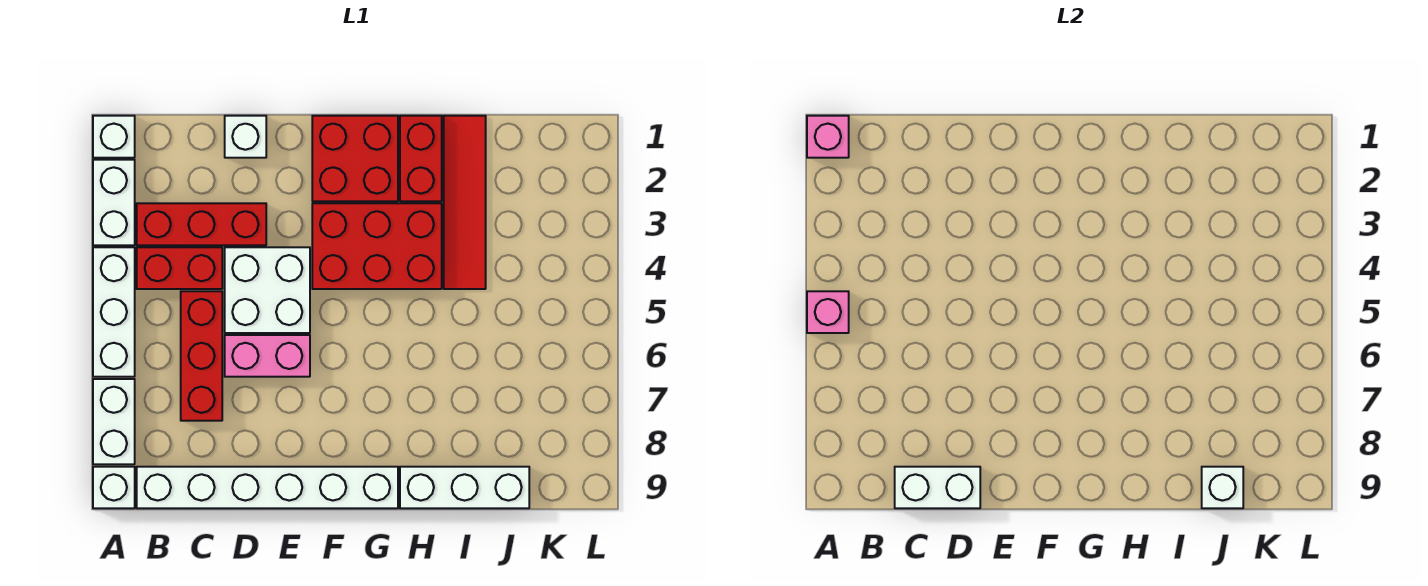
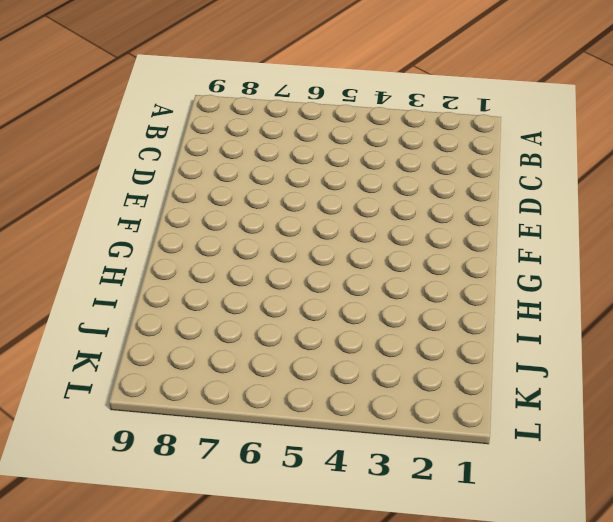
none -> white brick A1 level 1
none -> white brick A2:A3 level 1
none -> white brick A4:A6 level 1

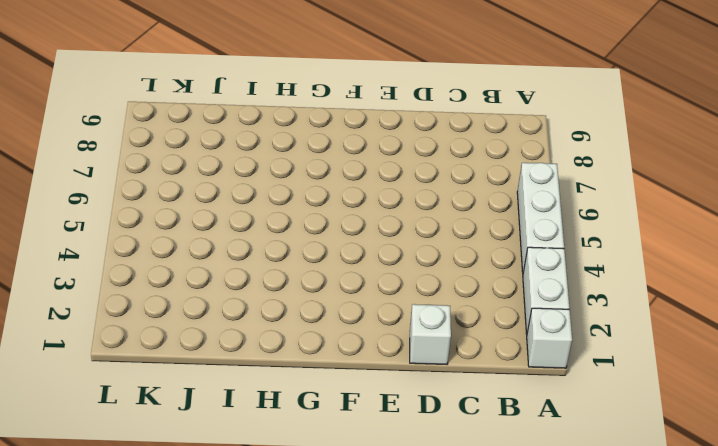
none -> white brick A7:A8 level 1
none -> white brick A9 level 1
none -> red brick B3:D3 level 1

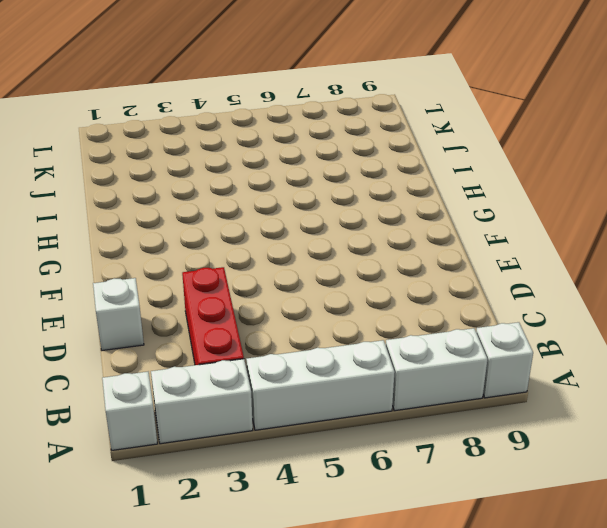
none -> red brick B4:C4 level 1
none -> white brick B9:G9 level 1
none -> red brick C5:C7 level 1

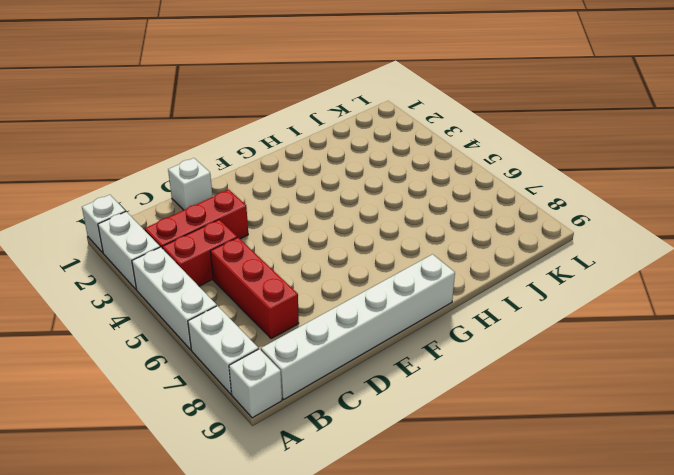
none -> white brick D4:E5 level 1
none -> pink brick D6:E6 level 1
none -> red brick F1:G2 level 1

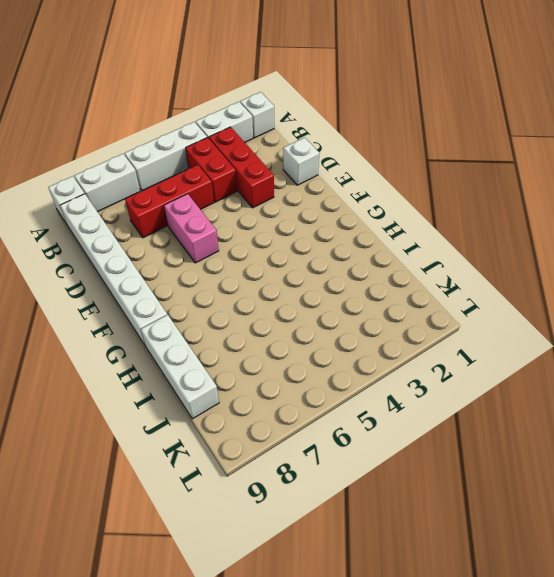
none -> white brick D4:E5 level 1
none -> red brick F1:G2 level 1
none -> red brick F3:H4 level 1

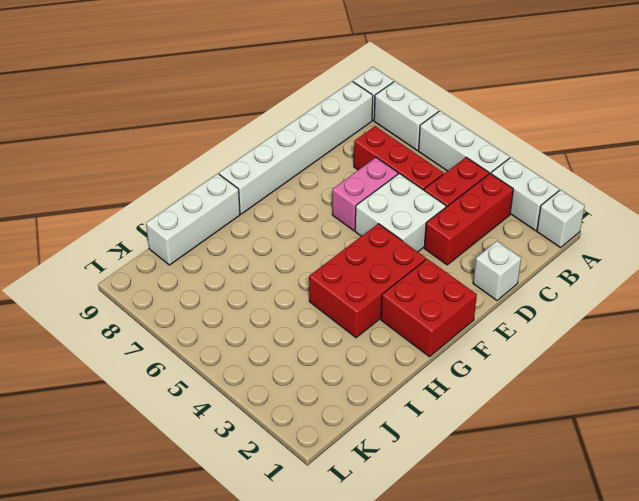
none -> red brick H1:H2 level 1
none -> red tile I1:I4 level 1
none -> pink brick A1 level 2

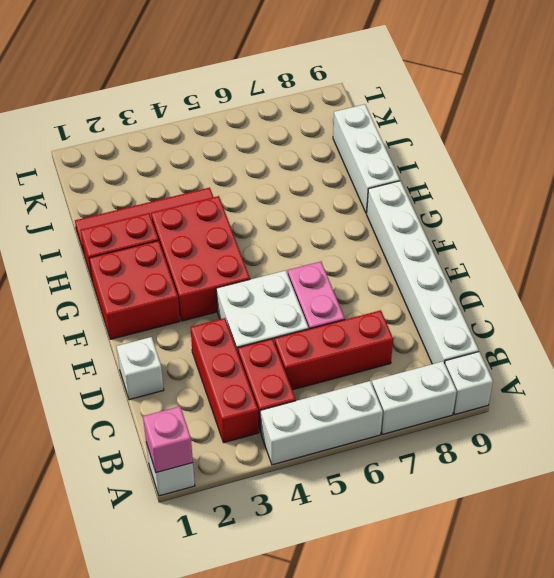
none -> white brick A2:A3 level 1
none -> pink brick A5 level 2
none -> white brick C9:D9 level 2

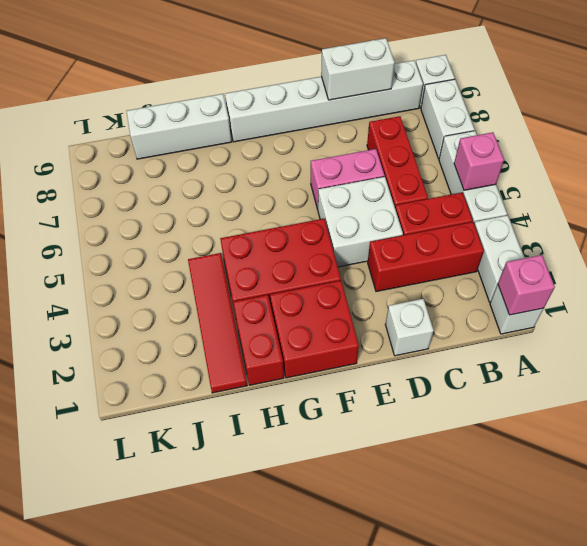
none -> white brick J9 level 2

